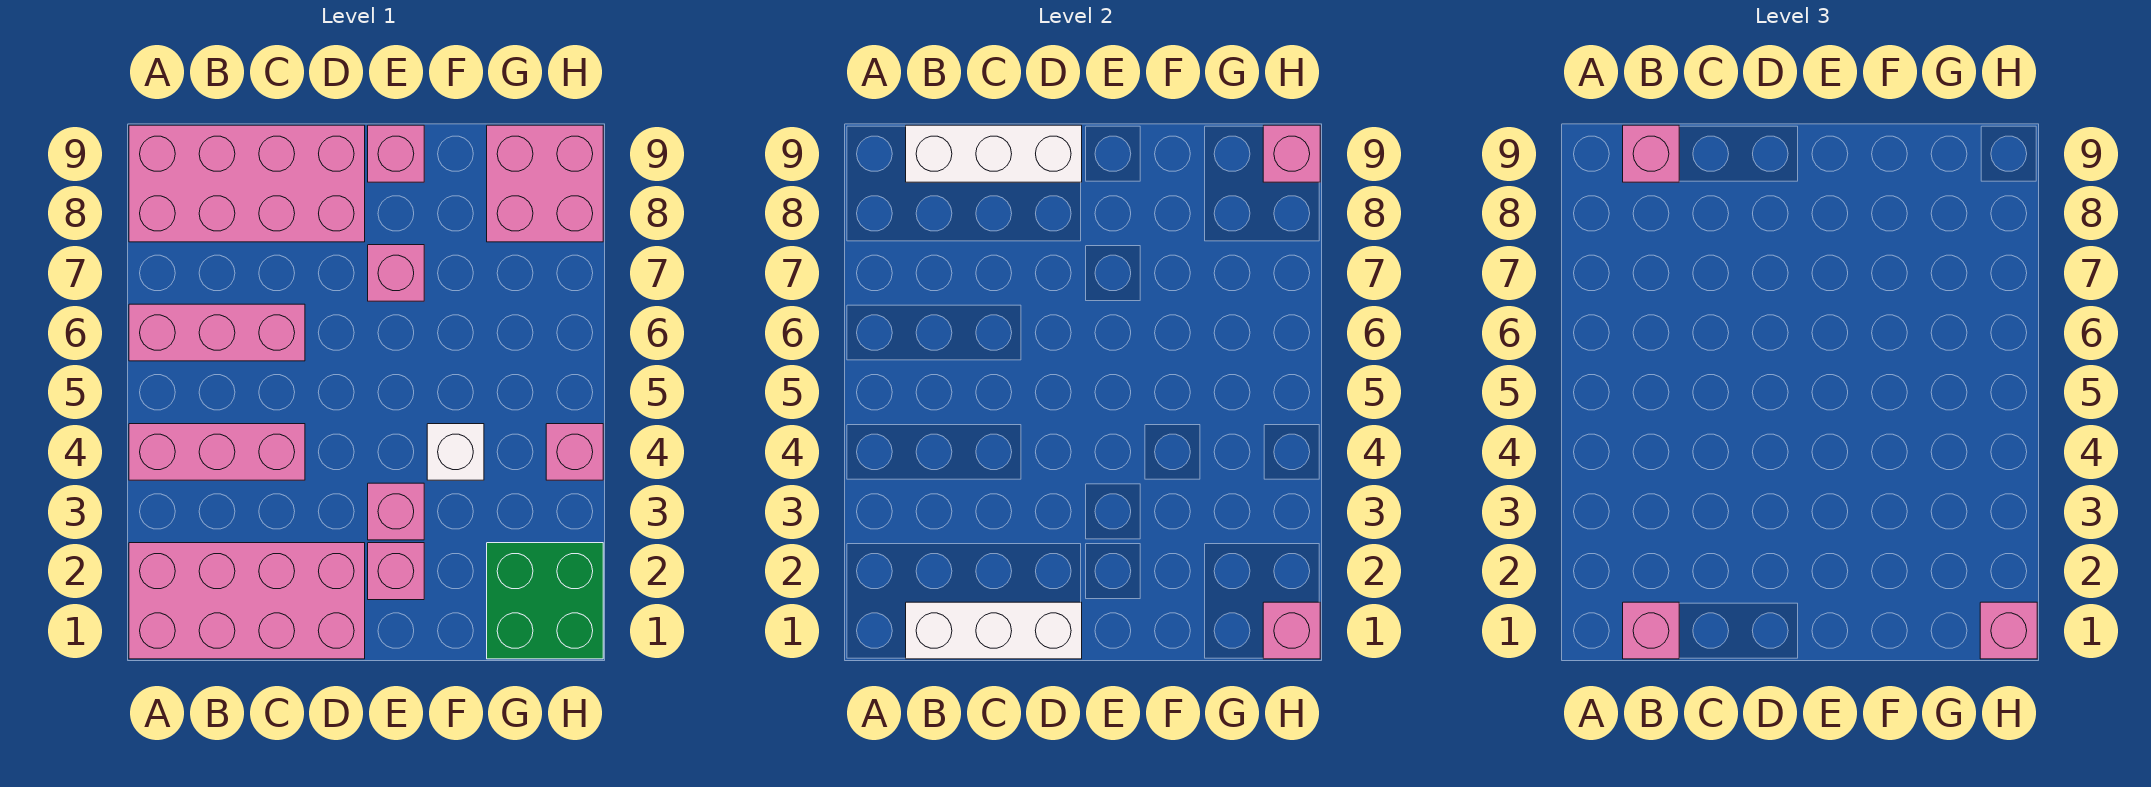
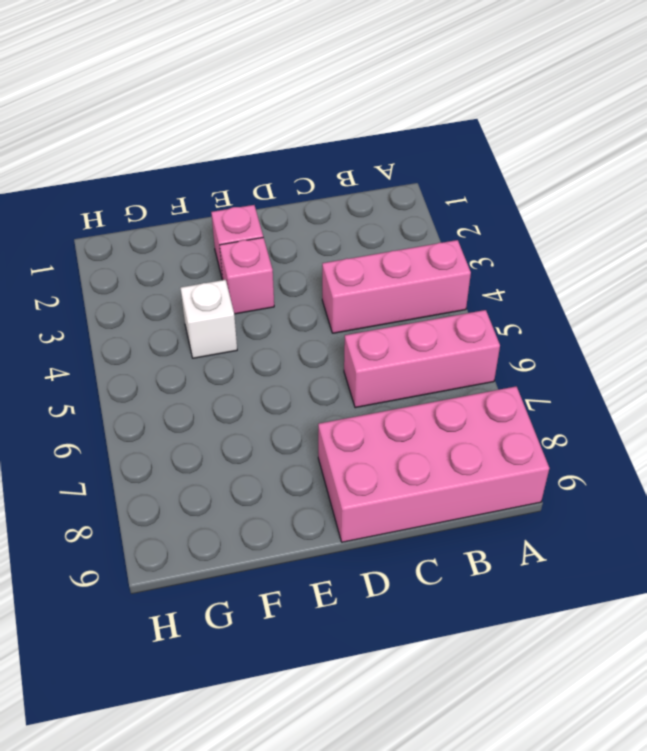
none -> pink brick A1:D2 level 1
none -> pink brick E7 level 1
none -> pink brick E9 level 1

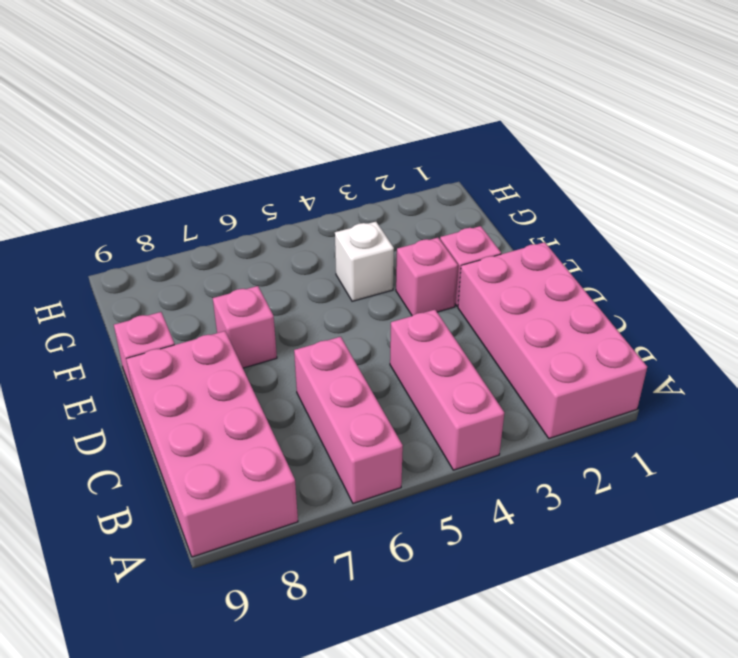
none -> green brick G1:H2 level 1
none -> pink brick G8:H9 level 1
none -> pink brick H4 level 1

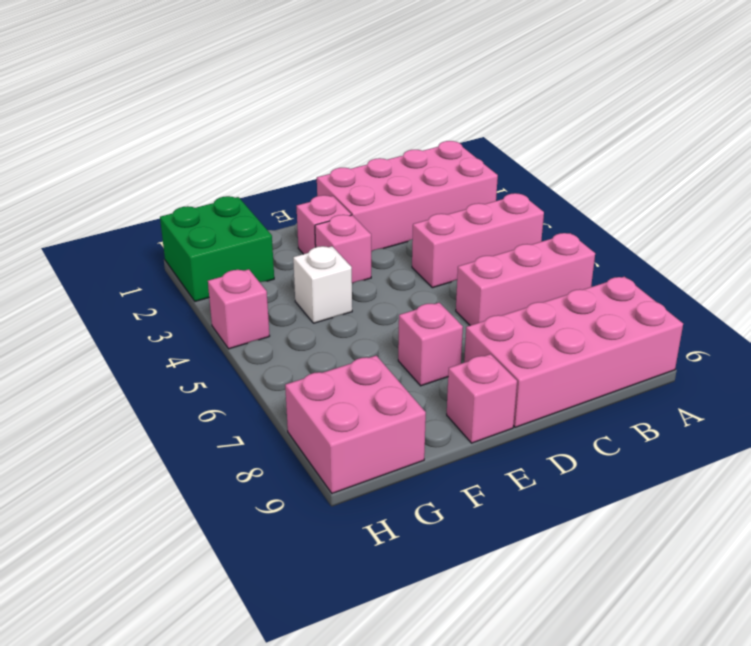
none -> white brick B1:D1 level 2
none -> white brick B9:D9 level 2
none -> pink brick H1 level 2

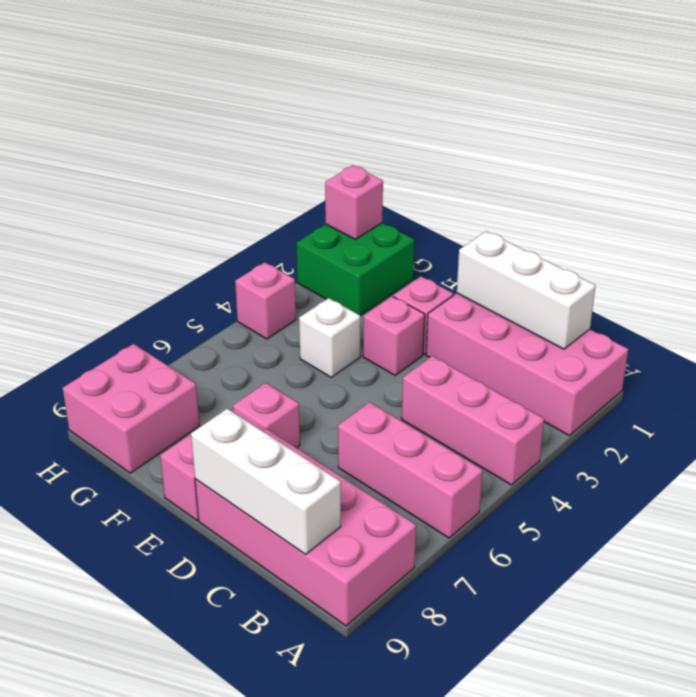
none -> pink brick H9 level 2
none -> pink brick B1 level 3
none -> pink brick B9 level 3

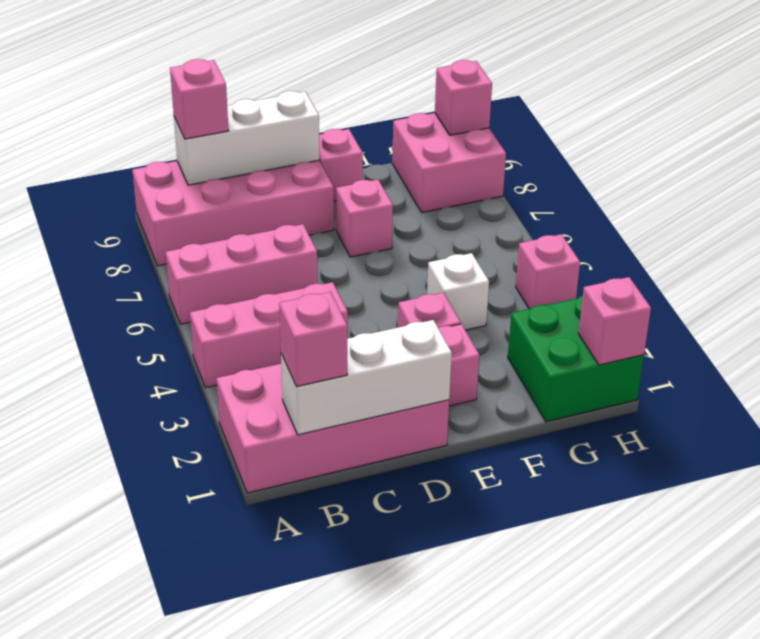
none -> pink brick H1 level 3

